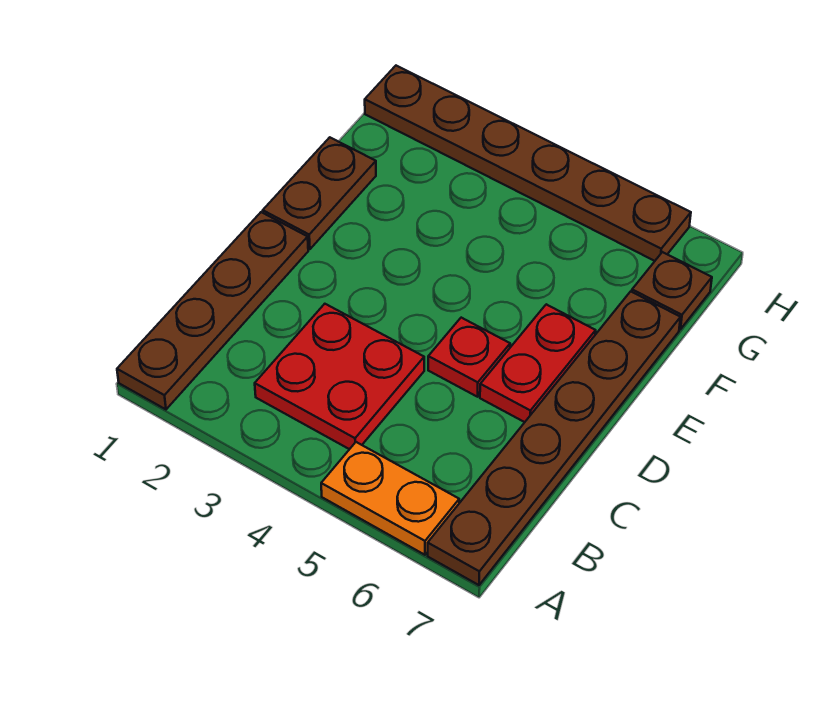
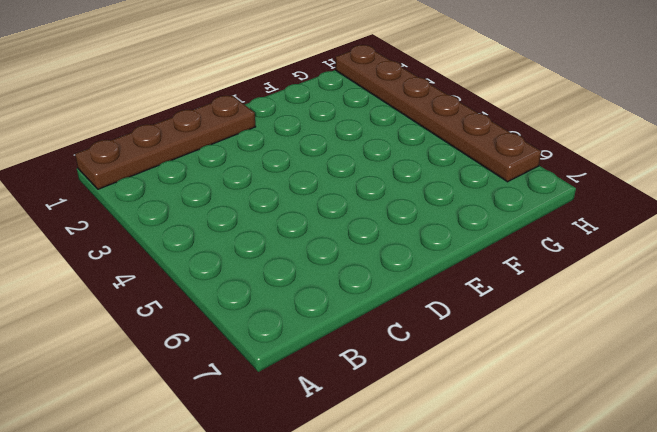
none -> orange plate A5:A6 level 1
none -> brown plate A7:F7 level 1

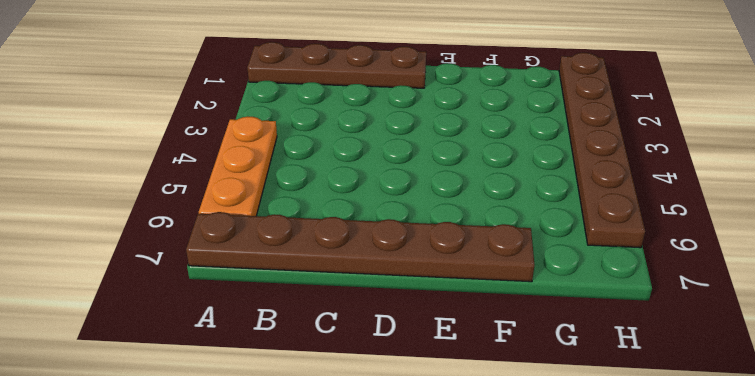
orange plate A4:A6 level 1 -> orange plate A5:A6 level 1
none -> red plate B3:C4 level 1
none -> red plate D5 level 1

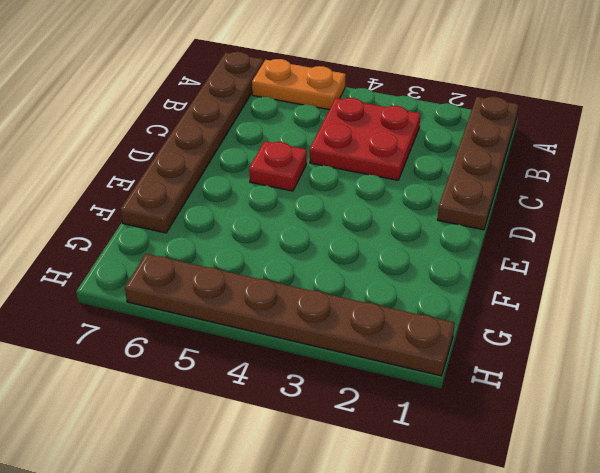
none -> red plate D6:E6 level 1
none -> brown plate E1:F1 level 1

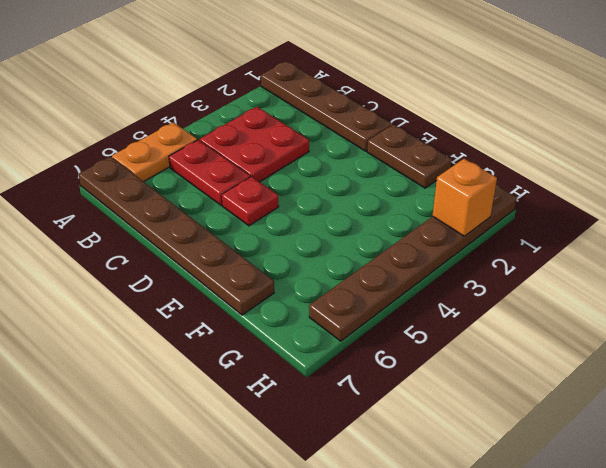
red plate B5:C5 level 1 -> red plate D6:E6 level 1
orange brick H2 level 2 -> none
none -> brown plate G7 level 1

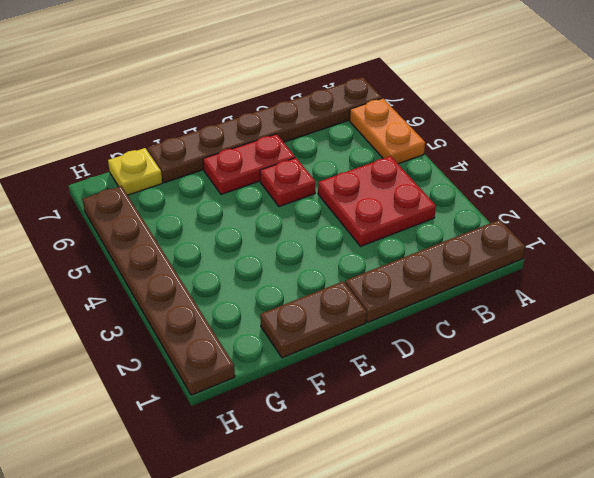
yellow plate G7 level 1 -> brown plate G7 level 1

